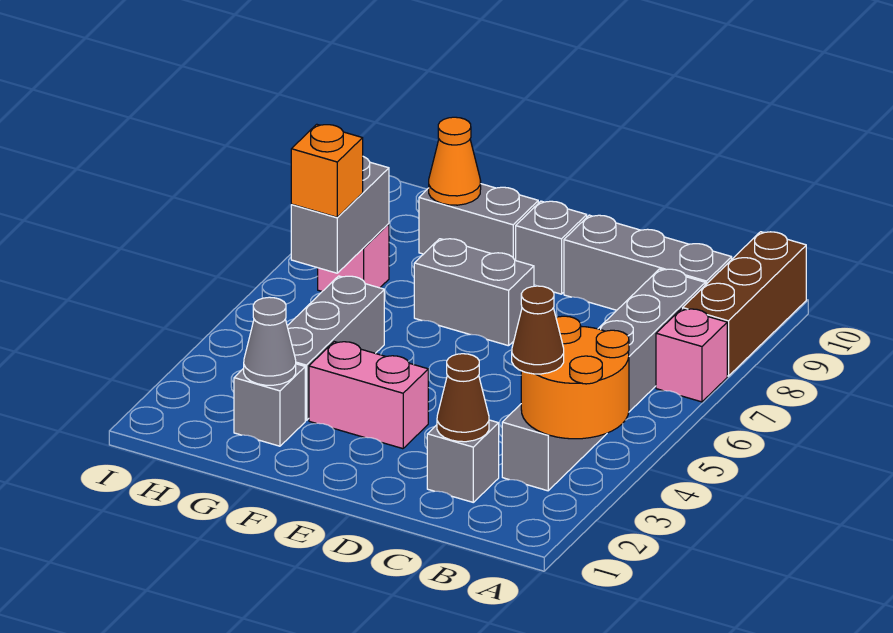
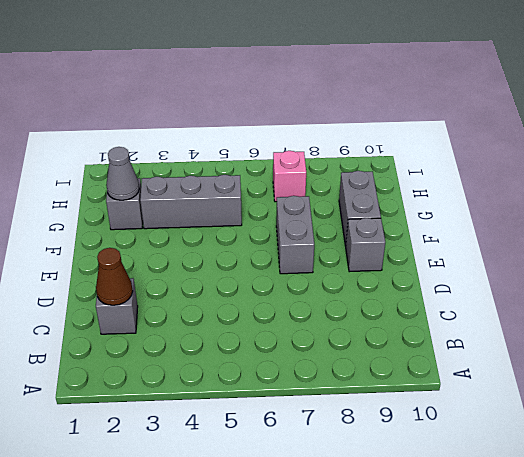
none -> pink brick A7 level 1
none -> brown brick A8:A10 level 1
none -> grey brick B3:B8 level 1

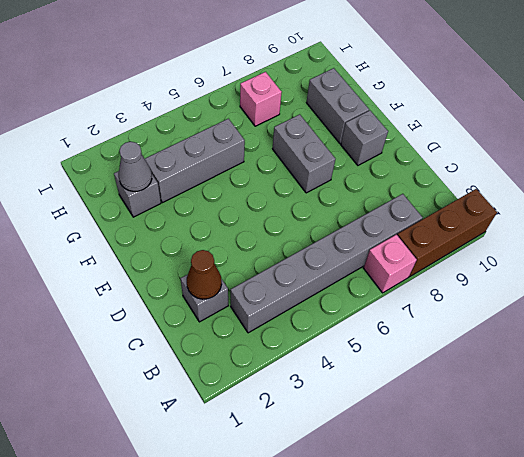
none -> grey brick B9:D9 level 1
none -> pink brick E3:F3 level 1
none -> orange round brick A3:B4 level 2

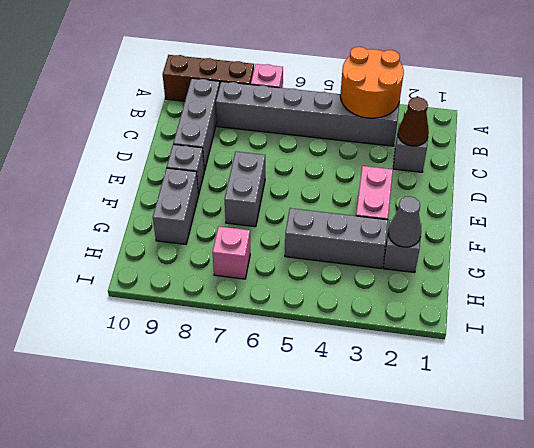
none -> orange cone G9 level 2
none -> grey brick H6:H7 level 2
none -> brown cone B3 level 3

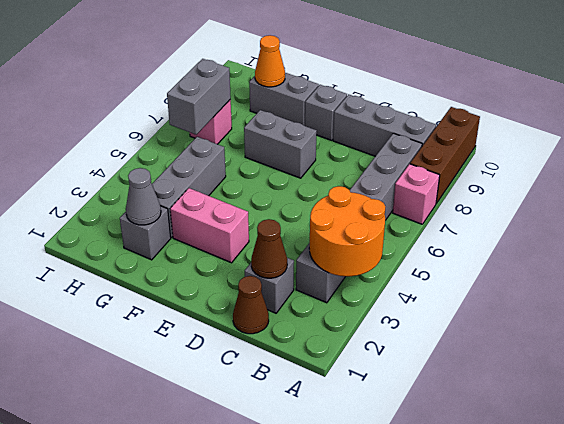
brown cone C1 level 1 -> brown cone B3 level 3
none -> orange brick H6 level 3

